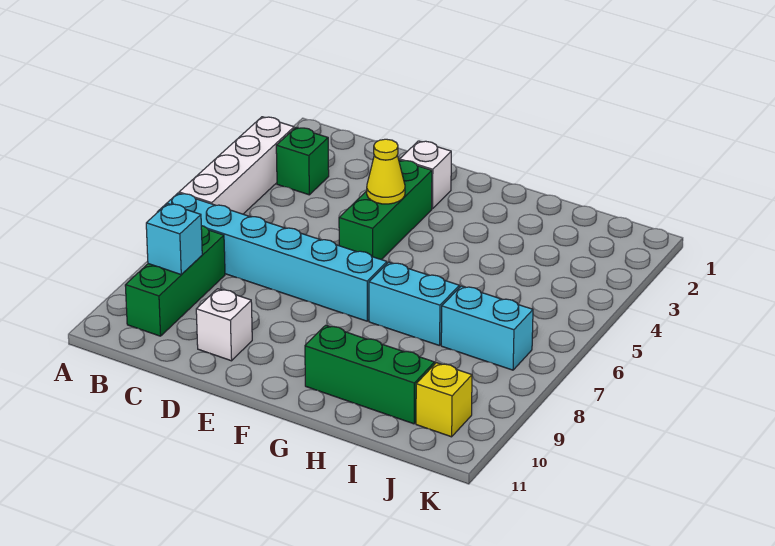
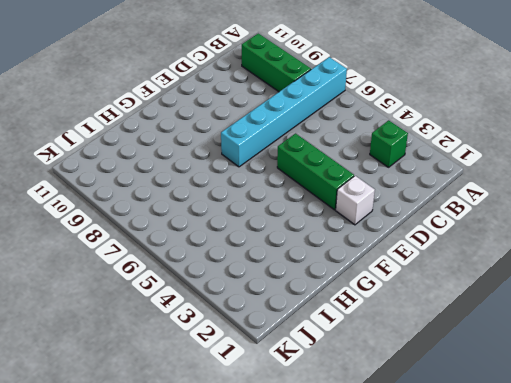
none -> white brick A3:A6 level 1
none -> white brick D10 level 1
none -> cyan brick G7:H7 level 1

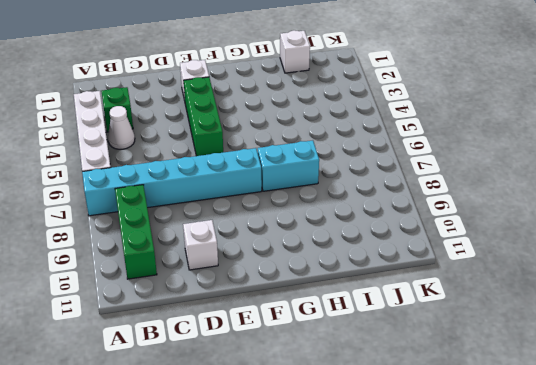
white cone B4 level 1 -> none
white brick I1 level 1 -> none
none -> green brick G10:I10 level 1
none -> cyan brick I7:J7 level 1
none -> yellow brick J10 level 1

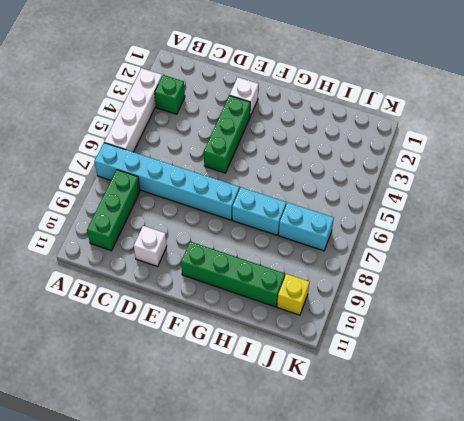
green brick F10:I10 level 1 -> green brick G10:I10 level 1
none -> cyan brick B9 level 2
none -> yellow cone E4 level 2

